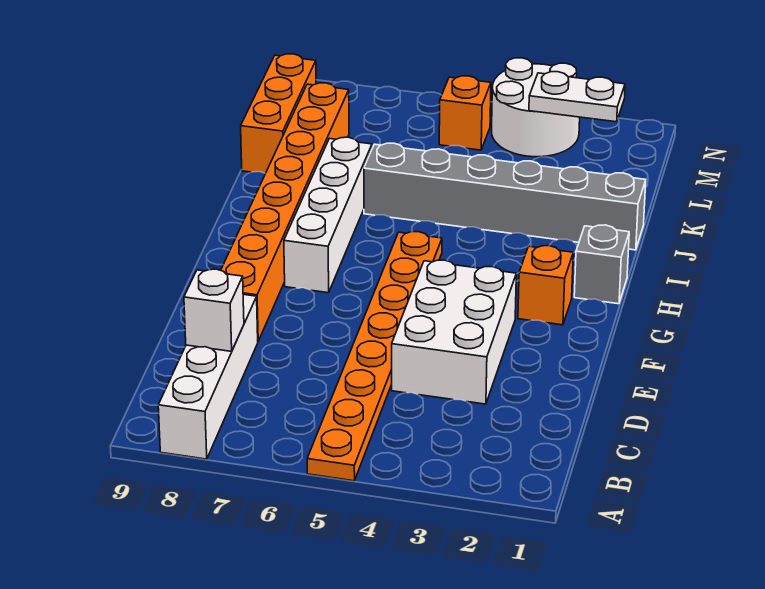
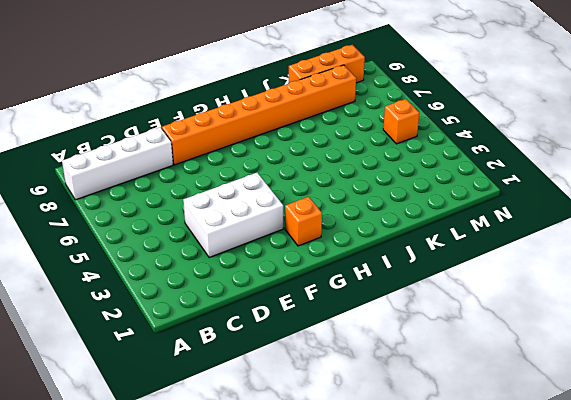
none -> orange plate A5:H5 level 1
none -> white brick G7:J7 level 1
none -> grey brick H1 level 1

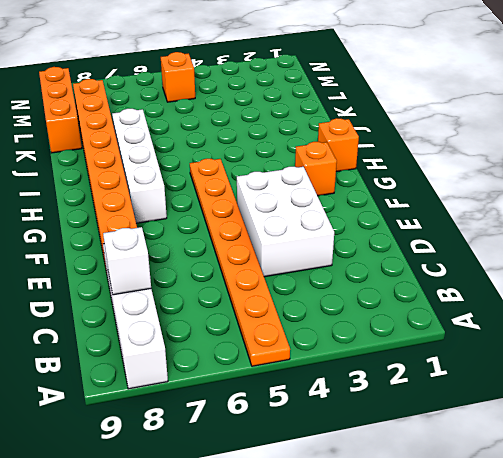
orange brick H1 level 1 -> grey brick H1 level 1
none -> grey brick J1:J6 level 1
none -> white round brick M3:N4 level 1
none -> white plate M2:M3 level 2

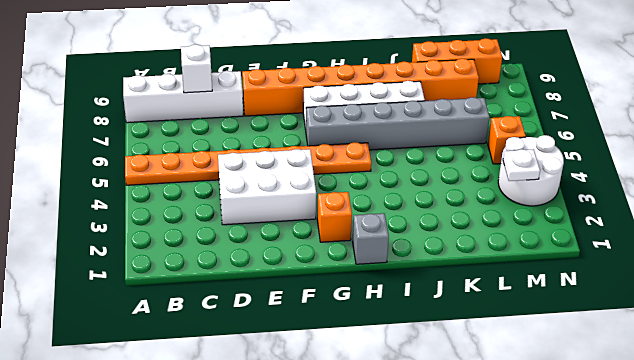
grey brick G6:L6 level 1 -> grey brick J1:J6 level 1
white plate M3 level 2 -> white plate M2:M3 level 2

